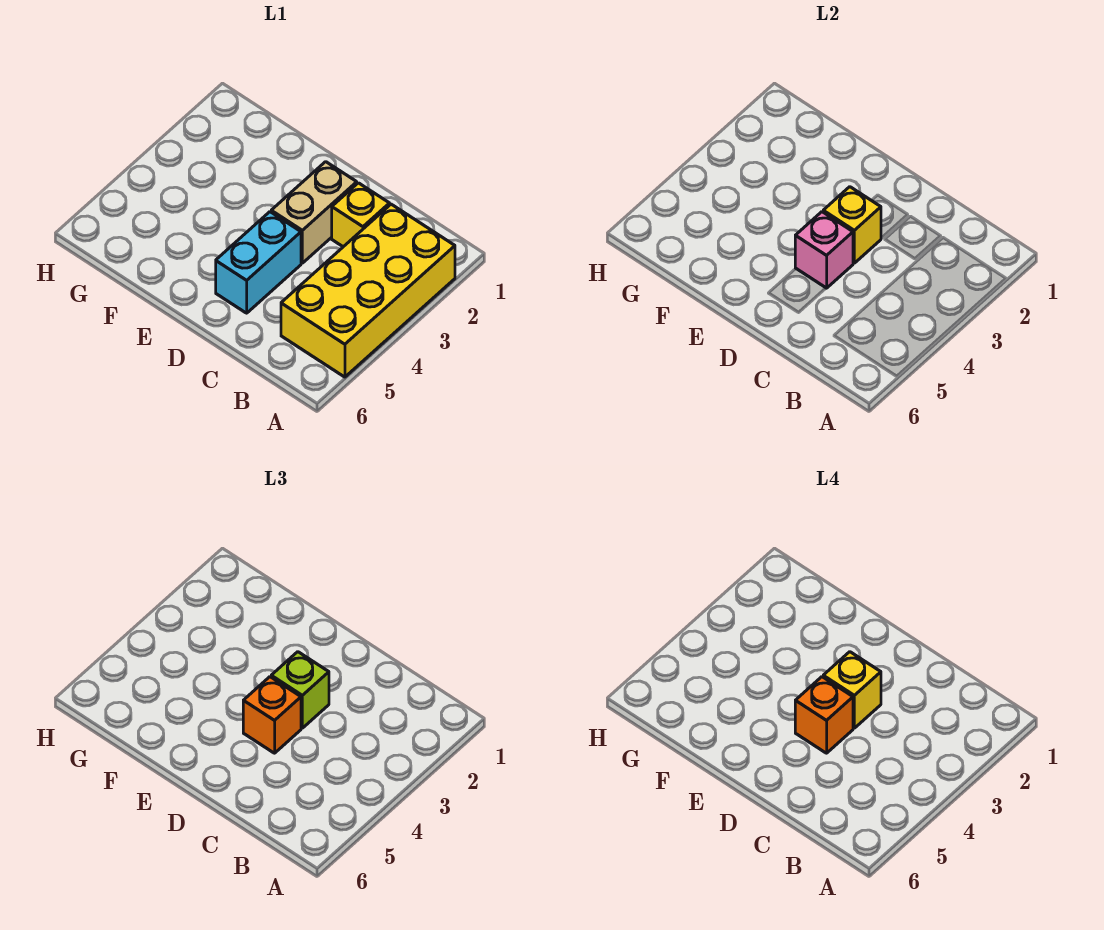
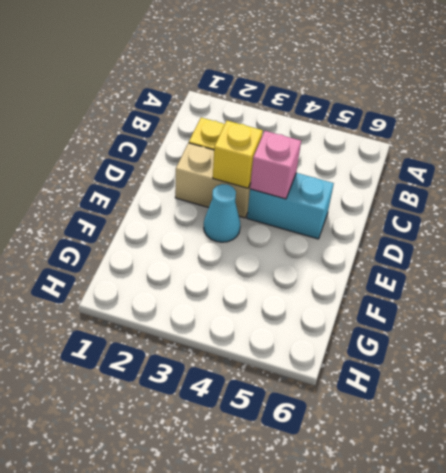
cyan cone E3 level 1 -> none
none -> yellow brick A2:B5 level 1
none -> lime brick D3 level 3

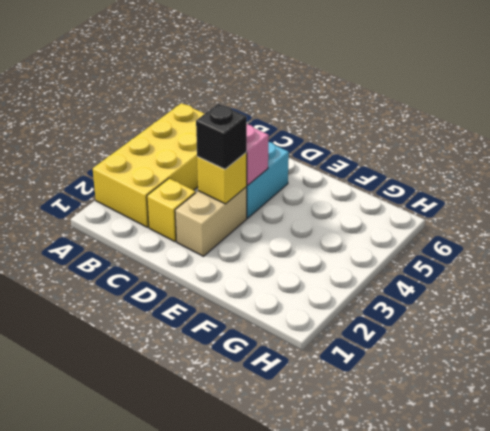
black brick D3 level 3 -> lime brick D3 level 3
none -> orange brick D4 level 3
none -> yellow brick D3 level 4

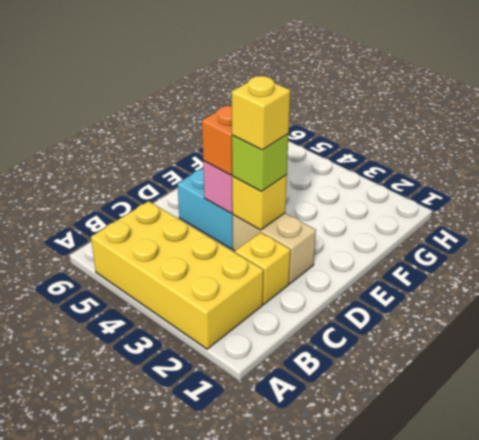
none -> orange brick D4 level 4

